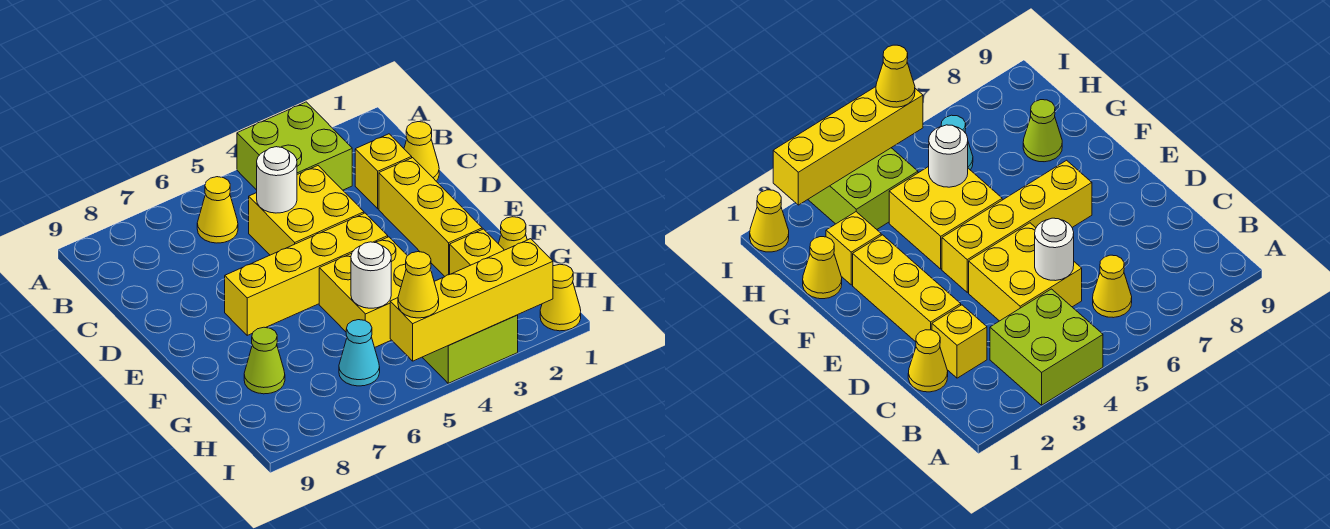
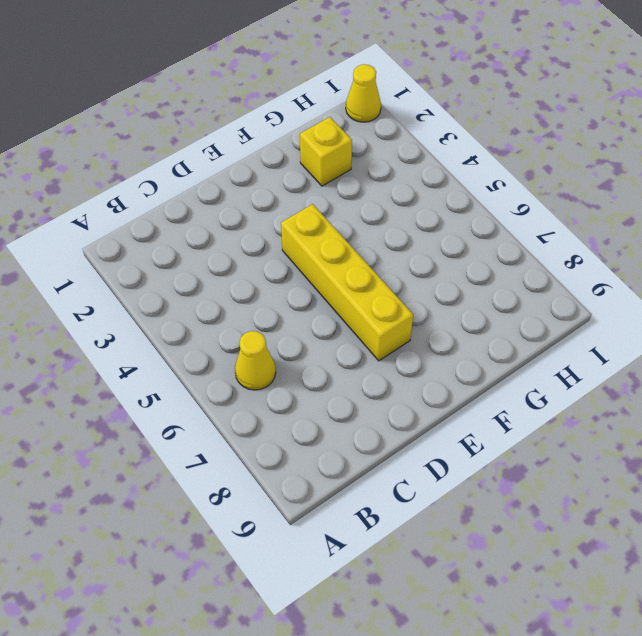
none -> lime brick A3:B4 level 1
none -> yellow cone C1 level 1
none -> yellow brick C2 level 1

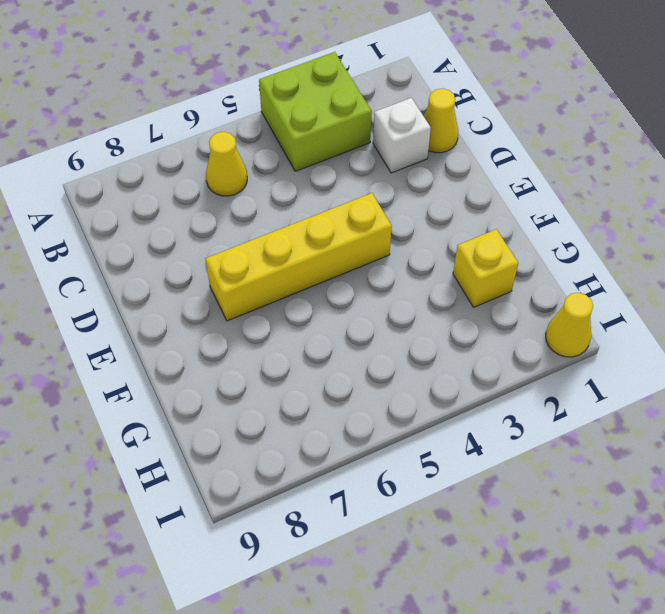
white brick C2 level 1 -> yellow brick C2 level 1
none -> yellow brick C4:D5 level 1
none -> yellow brick D2:F2 level 1
none -> yellow brick F4:G5 level 1

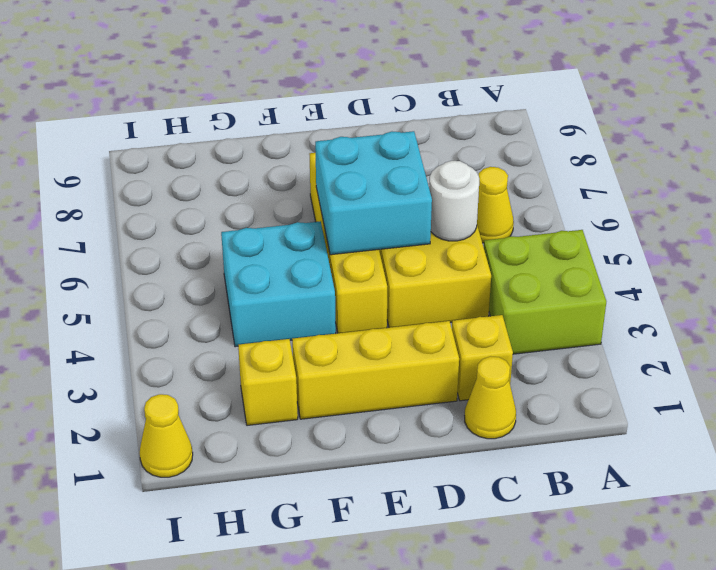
cyan brick D5:E6 level 2 -> none
cyan brick F4:G5 level 1 -> yellow brick F4:G5 level 1
none -> yellow cone G1 level 1
none -> lime cone G8 level 1
none -> lime brick H3:I4 level 1

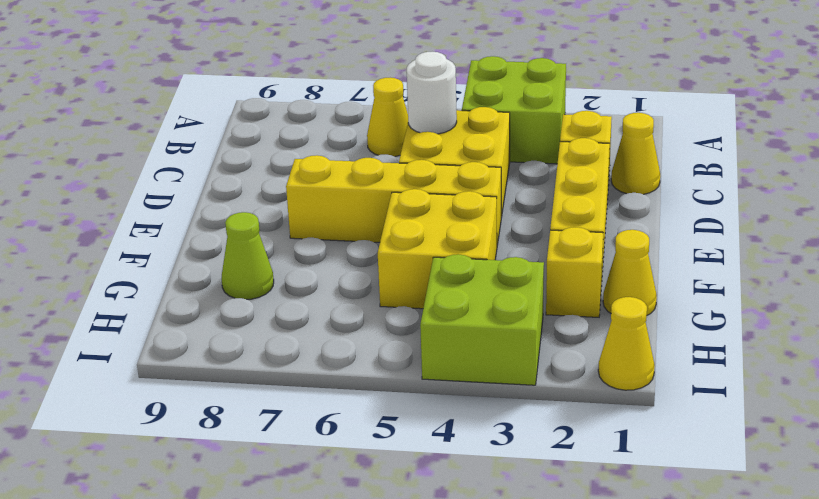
none -> cyan cone H6 level 1
none -> white round brick G5 level 2
none -> yellow brick I2:I5 level 2

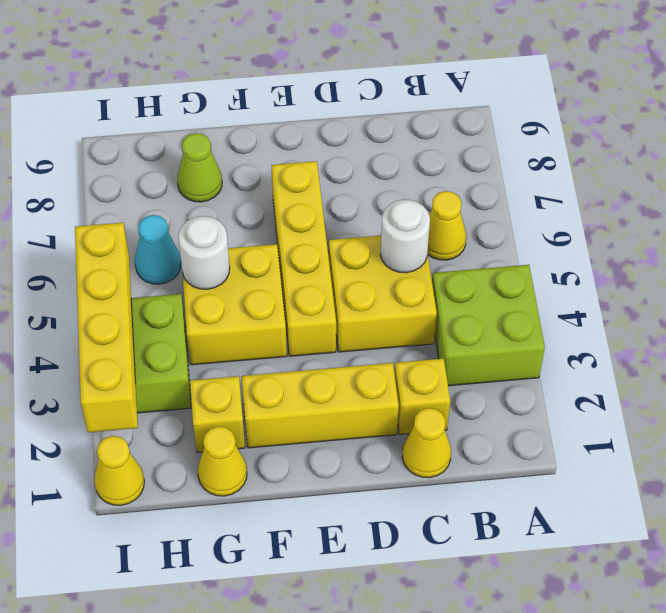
none -> yellow cone I5 level 3

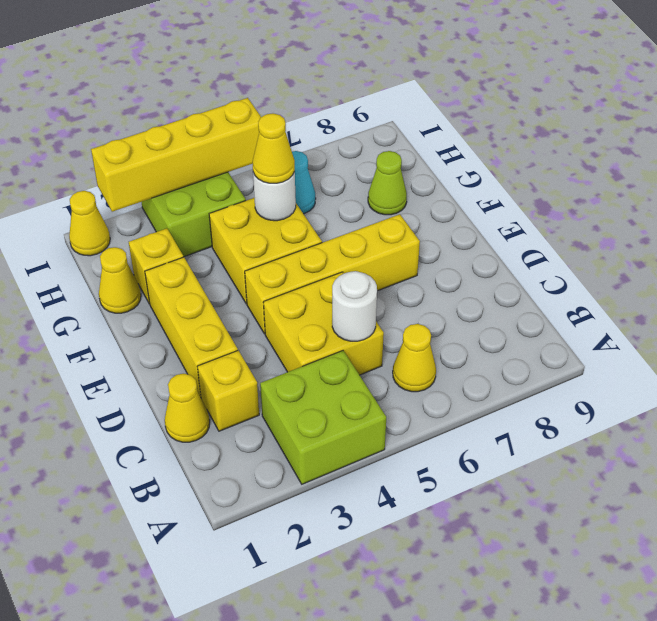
yellow cone G5 level 3 -> yellow cone I5 level 3

